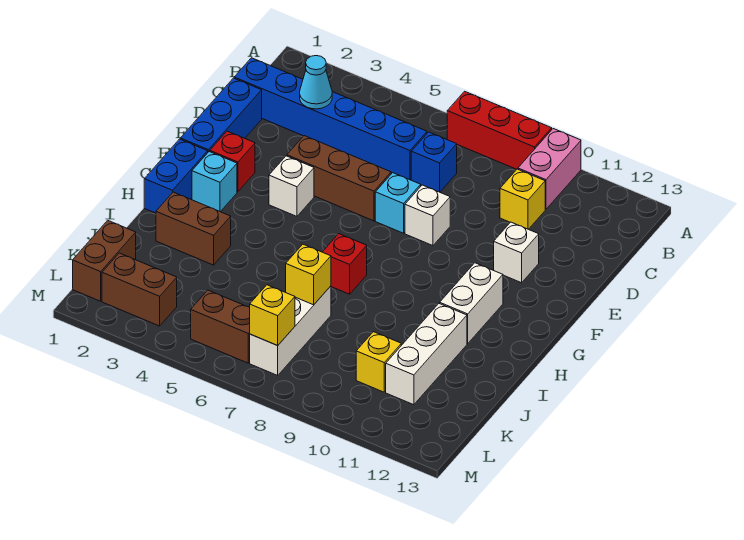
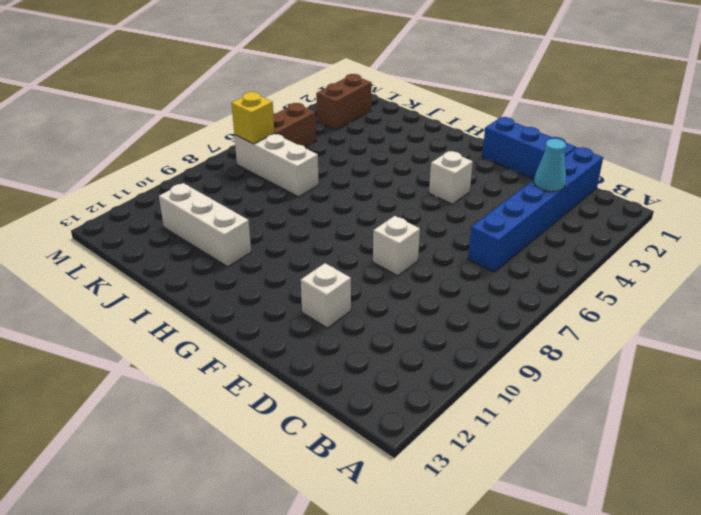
none -> red brick A7:A9 level 1
none -> pink brick A10:B10 level 1
none -> blue brick C7 level 1

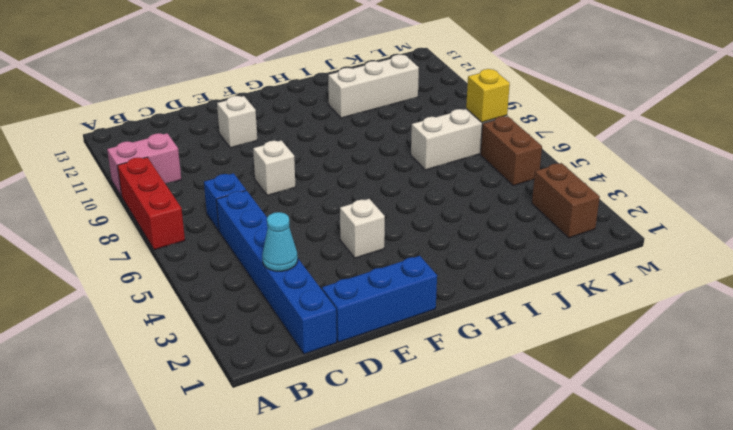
none -> yellow brick C10 level 1
none -> brown brick E4:E6 level 1
none -> cyan brick E7 level 1

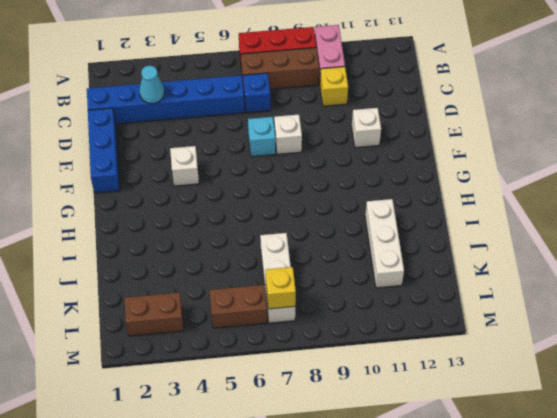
brown brick B7:B9 level 1 -> brown brick E4:E6 level 1
none -> red brick F2 level 1
none -> blue brick G1:H1 level 1
none -> cyan brick G2 level 1

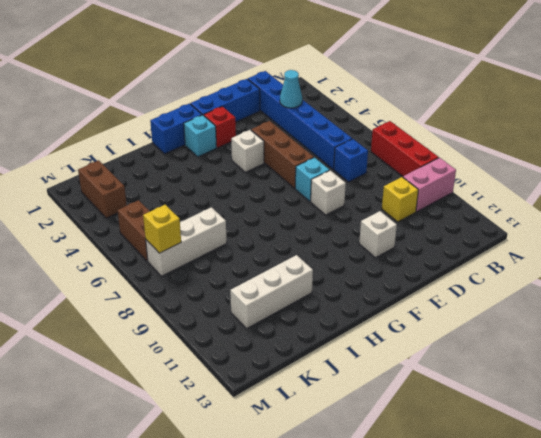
none -> white brick G11:H11 level 1
none -> red brick H7 level 1
none -> brown brick I2:I3 level 1

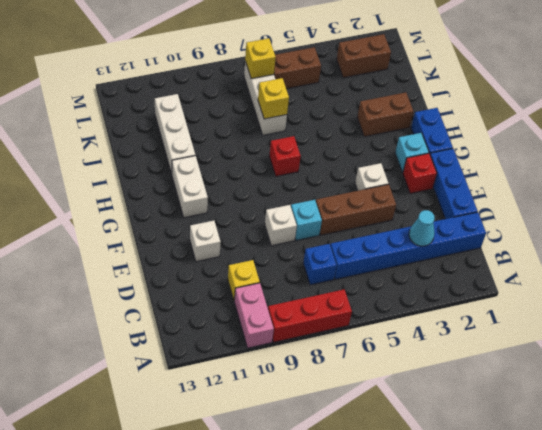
none -> brown brick K1:L1 level 1
none -> yellow brick K10 level 1

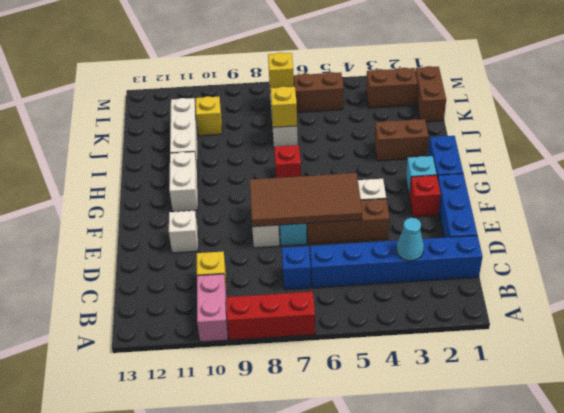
brown tile E5:F8 level 2 -> none

